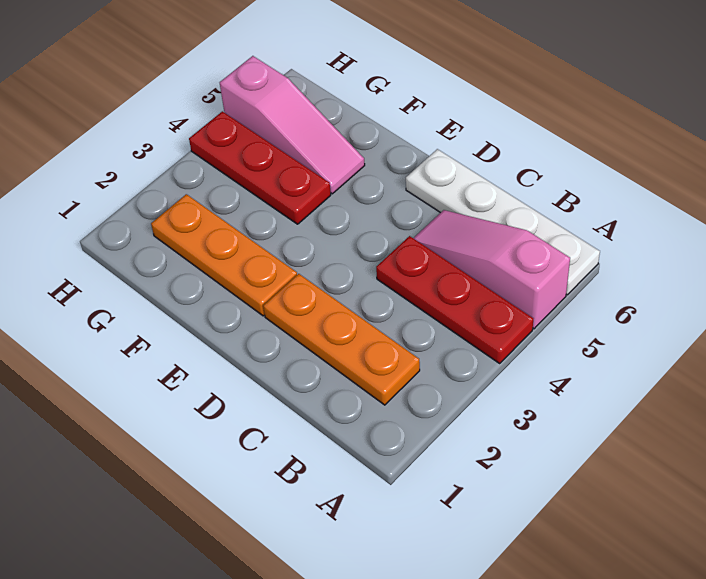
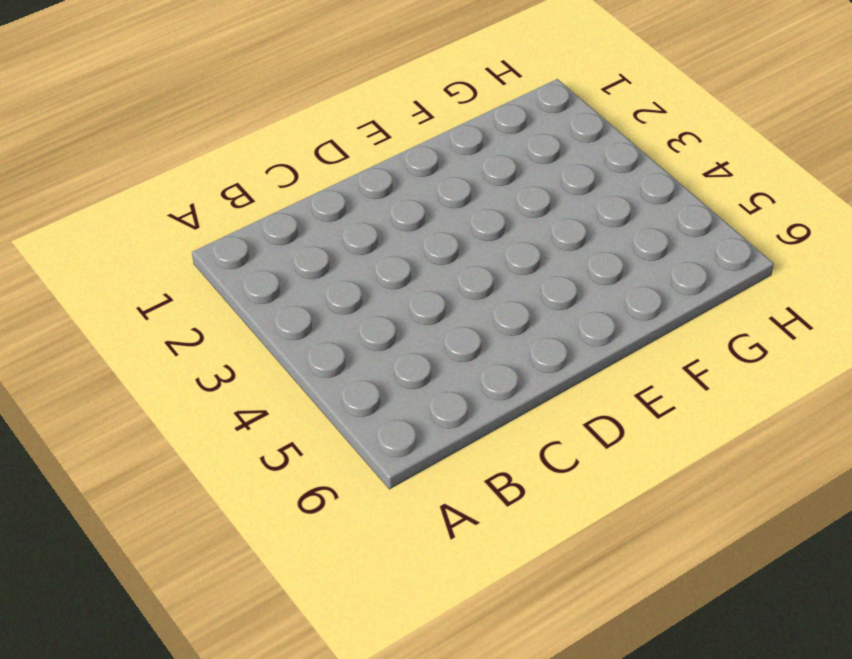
none -> red plate A4:C4 level 1
none -> pink slope A5:C5 level 1 top A

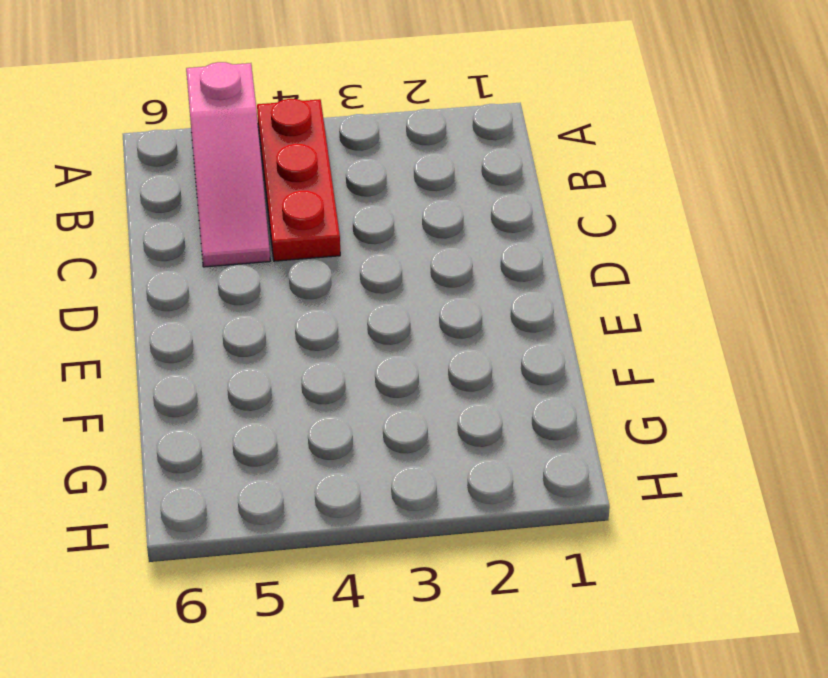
none -> white plate A6:D6 level 1
none -> orange plate B2:D2 level 1

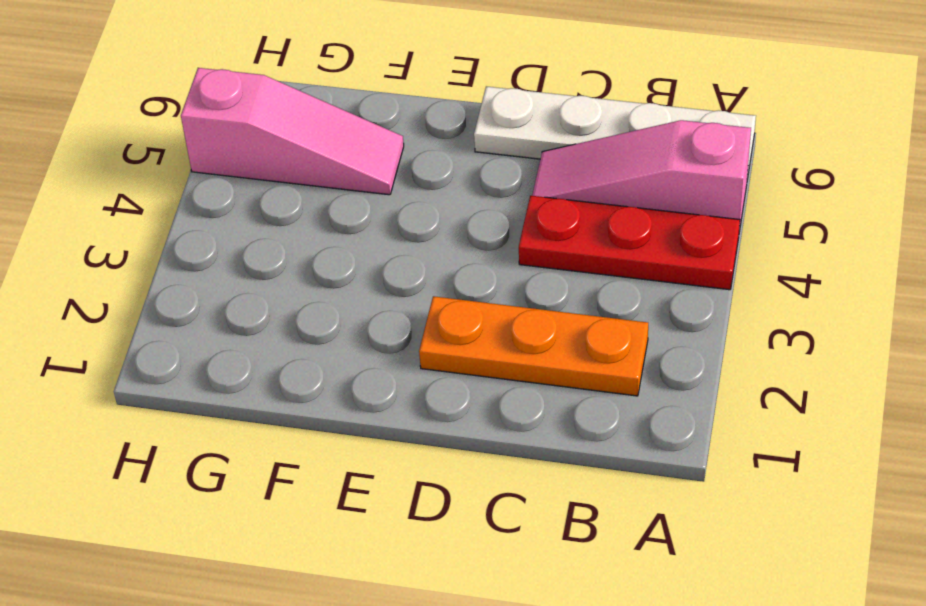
none -> orange plate E2:G2 level 1
none -> red plate F4:H4 level 1

